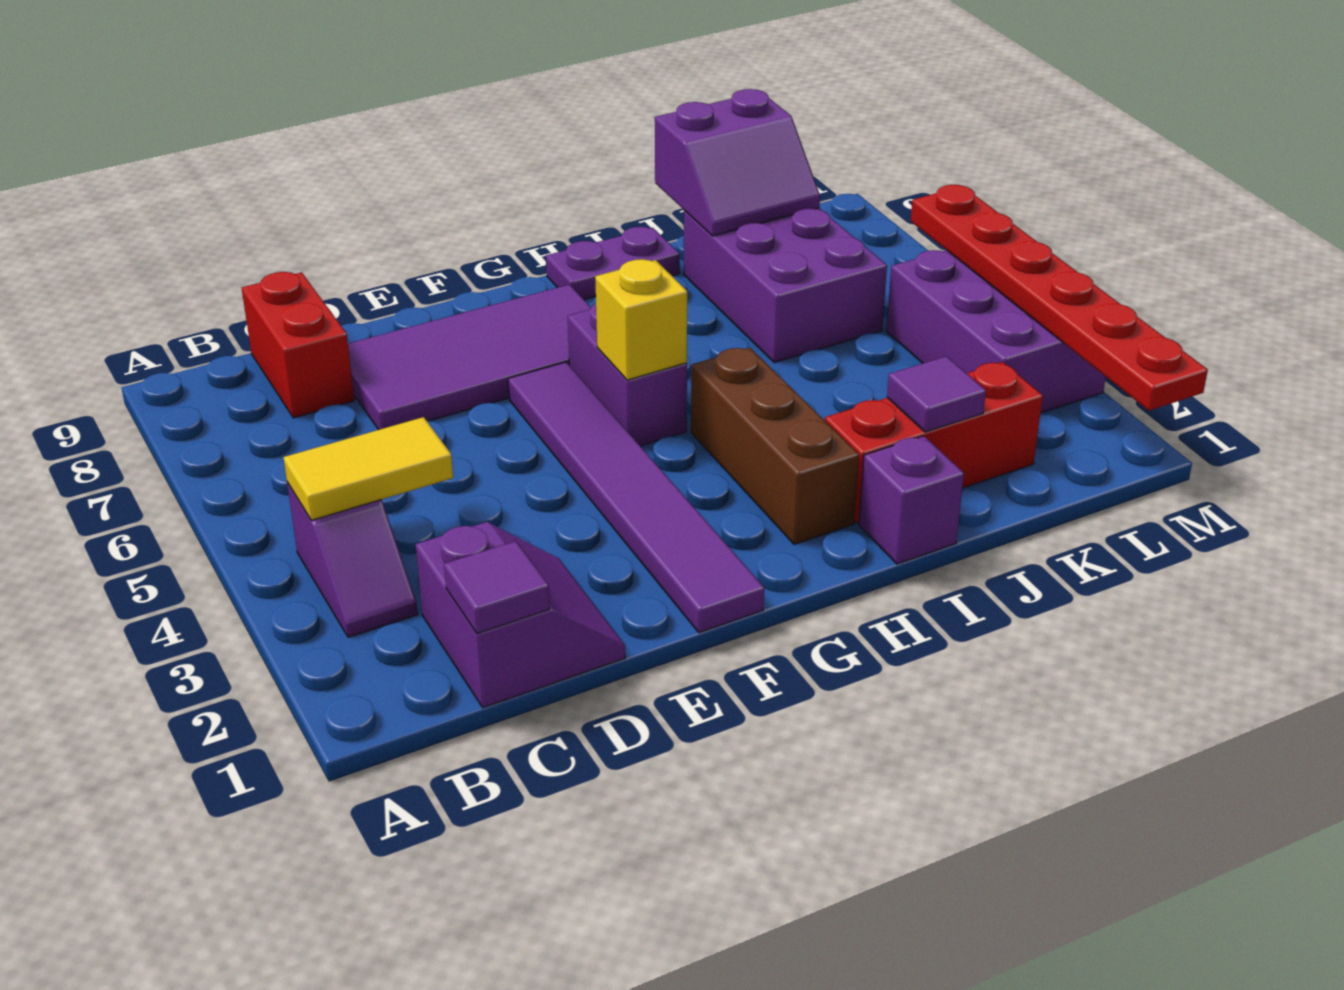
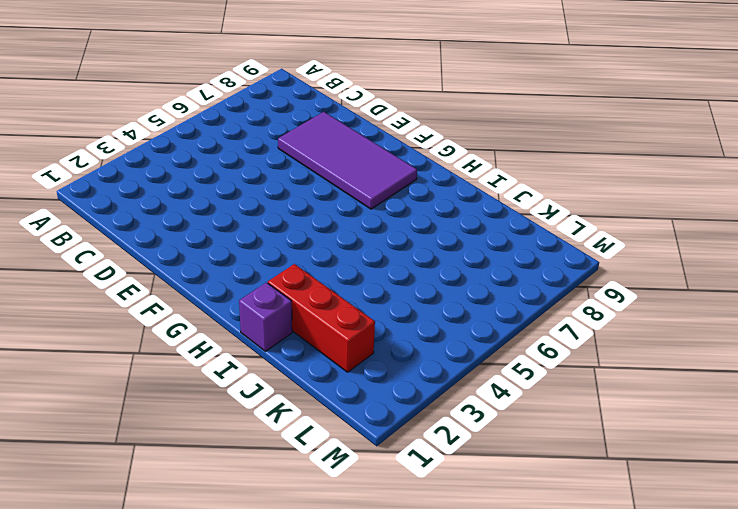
none -> purple slope B3:B4 level 1 top 4
none -> purple slope C1:D2 level 1 top C
none -> red brick C8:C9 level 1

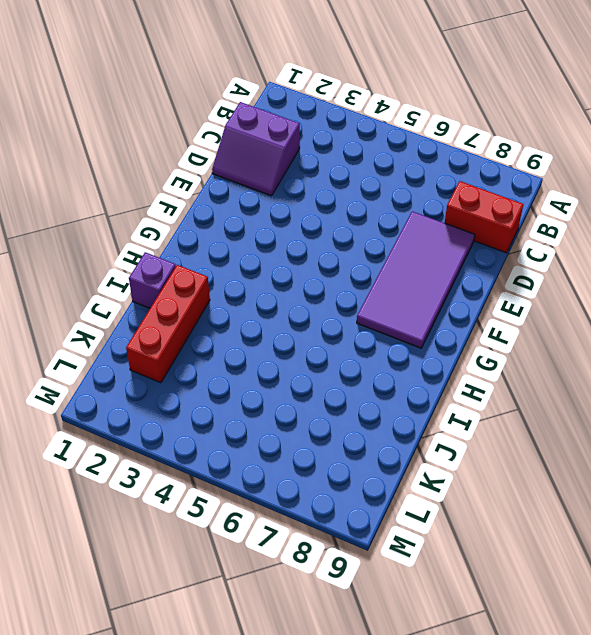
none -> purple slope B3:B4 level 1 top 4
none -> purple tile F1:F6 level 1
none -> purple brick G5:G6 level 1

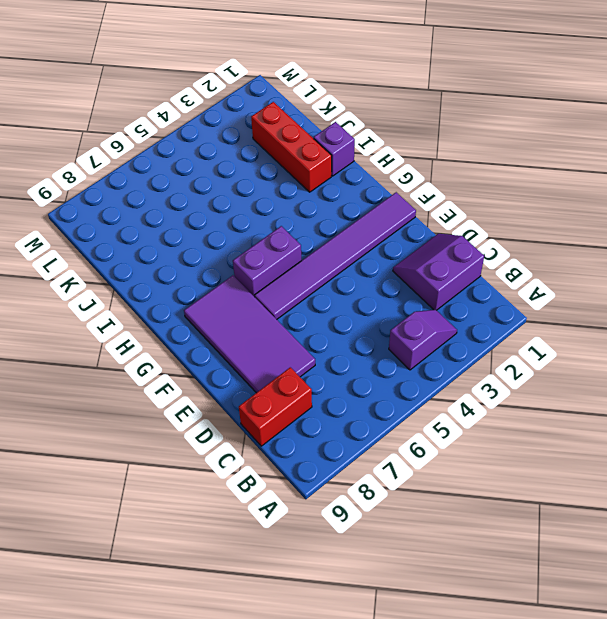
none -> brown brick H2:H4 level 1
none -> purple plate H9:I9 level 1
none -> purple brick J6:K8 level 1

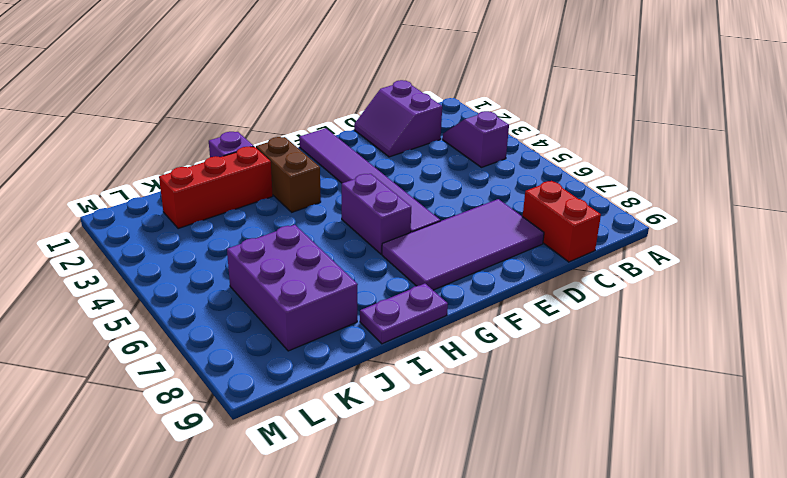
brown brick H2:H3 level 1 -> brown brick H2:H4 level 1
none -> purple brick L3:M5 level 1
none -> yellow tile B4:C4 level 2
none -> purple tile C1 level 2

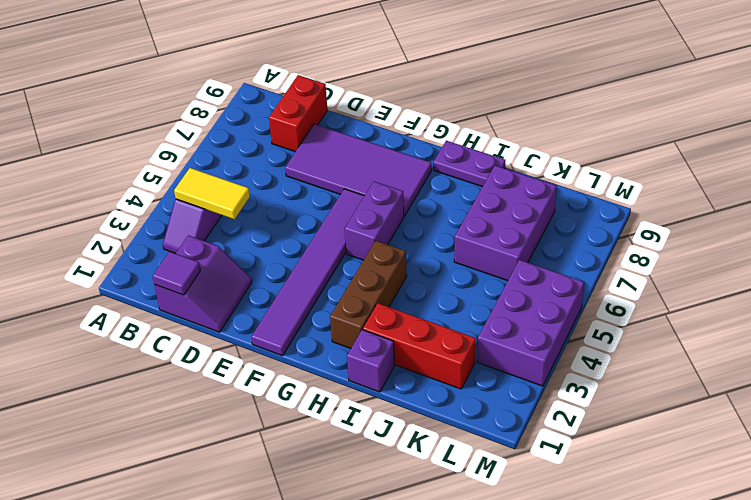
none -> yellow brick G5 level 2
none -> purple tile J2 level 2
none -> purple slope J8:K9 level 2 top 9

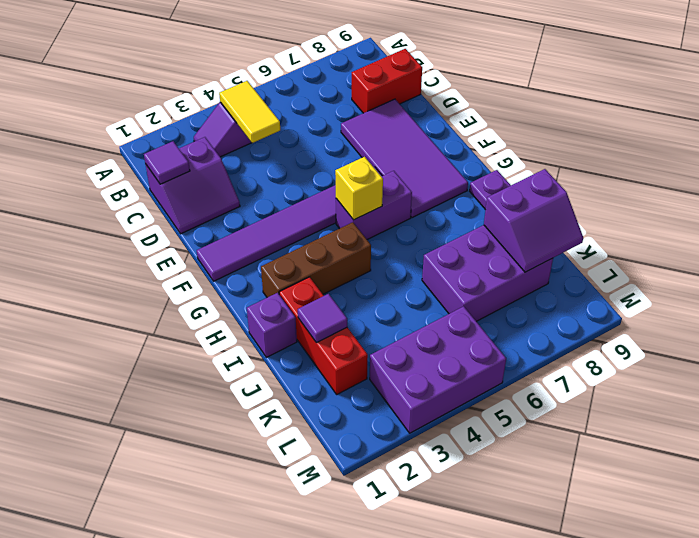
purple slope J8:K9 level 2 top J -> purple slope J8:K9 level 2 top 9
none -> red plate M1:M6 level 2

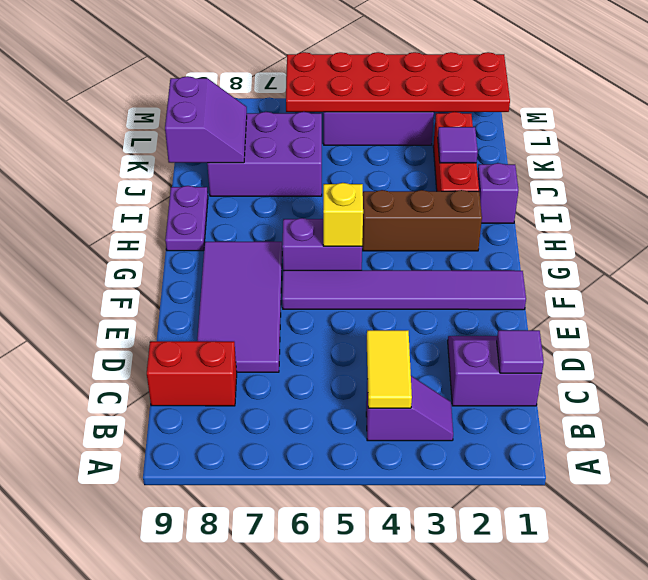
red plate L1:M6 level 2 -> red plate M1:M6 level 2

